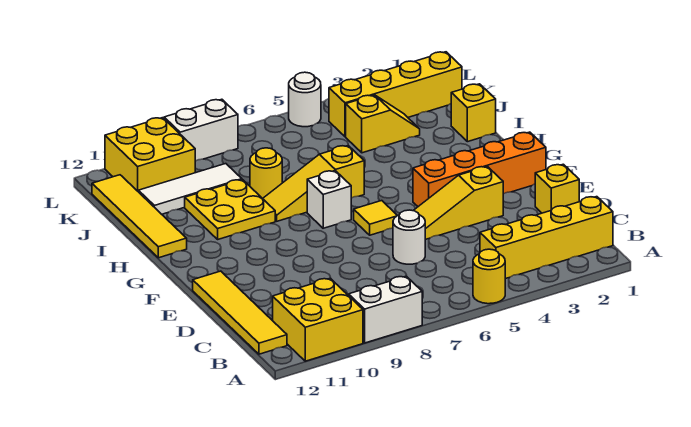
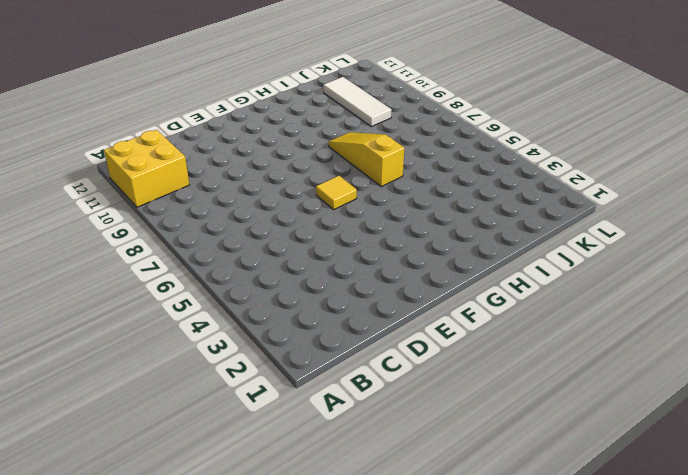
none -> yellow round brick A5 level 1
none -> white brick A8:A9 level 1
none -> yellow brick B1:B4 level 1

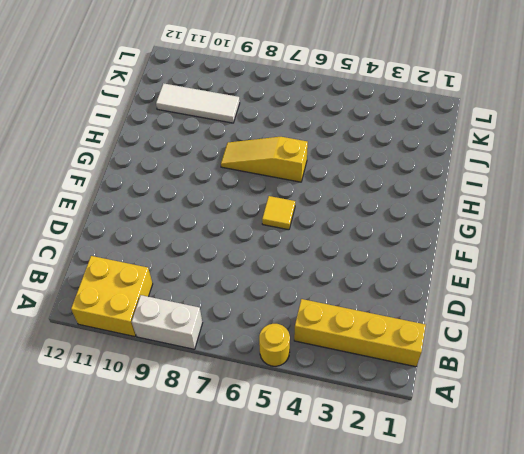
none -> yellow tile B12:E12 level 1
none -> yellow brick D1 level 1
none -> white round brick D6 level 1

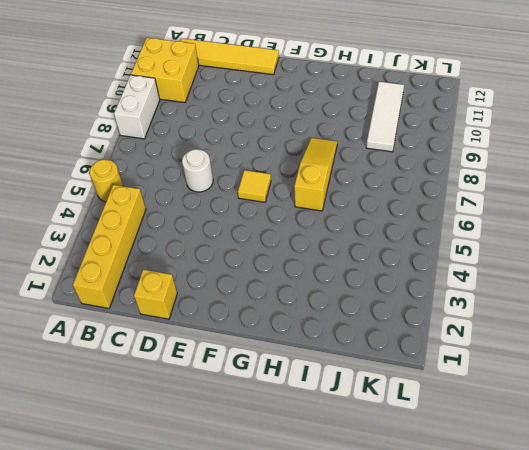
none -> yellow slope E3:E5 level 1 top 3
none -> orange brick F1:F4 level 1
none -> white brick G7 level 1

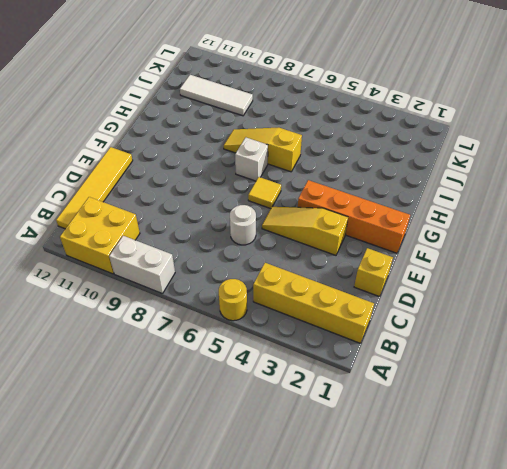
none -> yellow plate H9:I10 level 1
none -> yellow tile H12:K12 level 1
none -> yellow brick I1 level 1

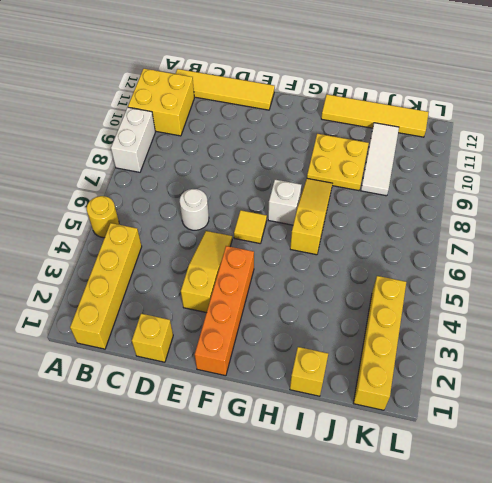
none -> yellow round brick I8 level 1
none -> yellow slope J3:J4 level 1 top 4
none -> yellow brick K10:L11 level 1

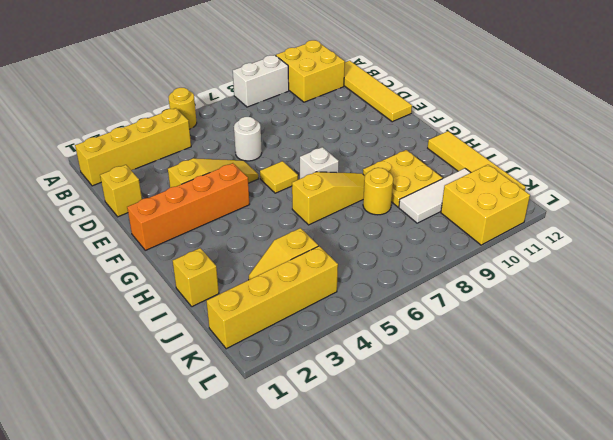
none -> white round brick L5 level 1
none -> white brick L8:L9 level 1

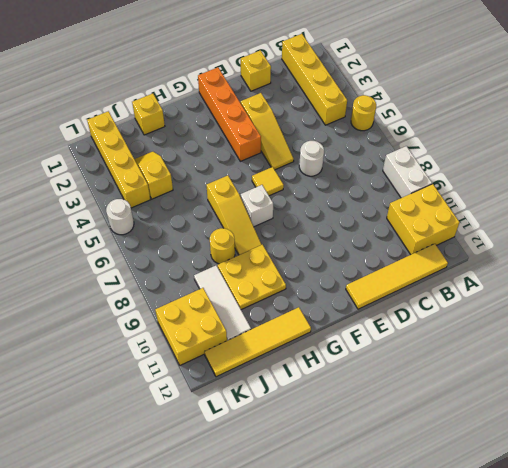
none -> white brick L8:L9 level 1

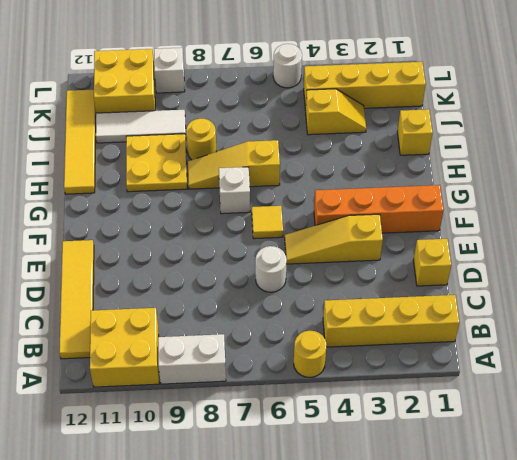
white brick L9 level 1 -> white brick L8:L9 level 1

